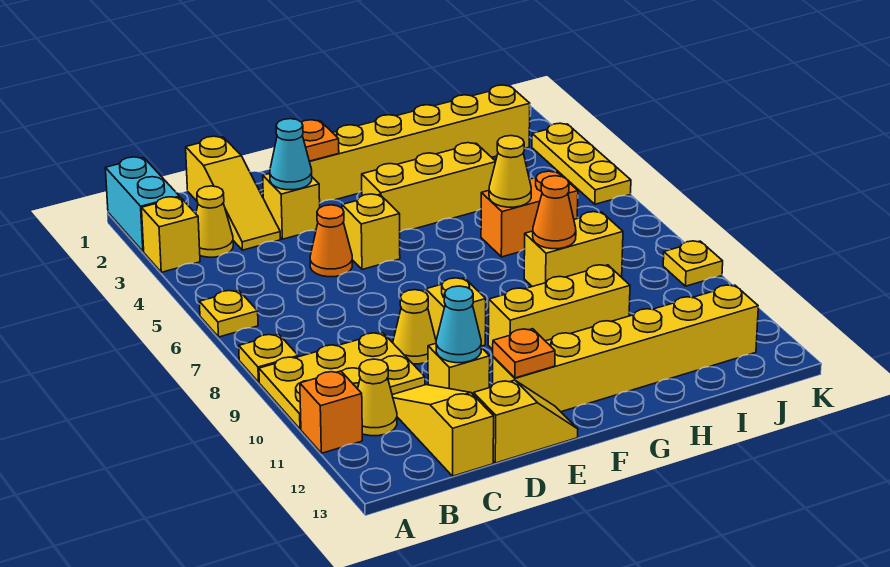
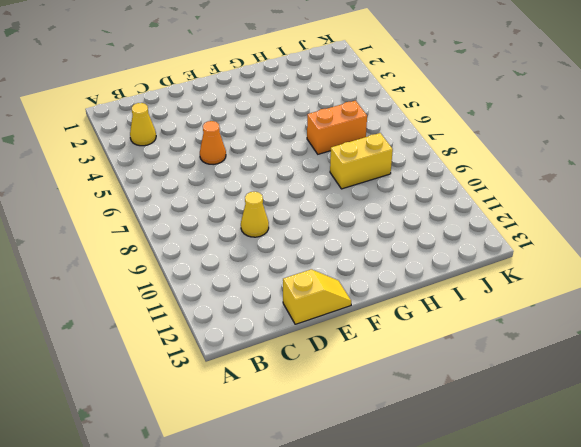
none -> cyan brick A1:A2 level 1
none -> yellow brick A3 level 1
none -> yellow plate A6 level 1
none -> yellow plate A8 level 1

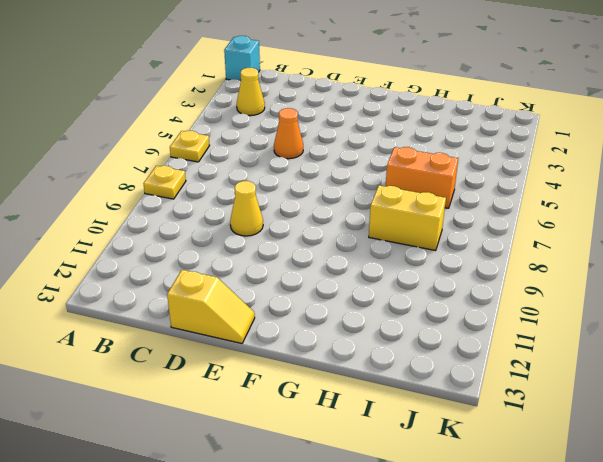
cyan brick A1 level 1 -> cyan brick A1:A2 level 1
none -> yellow brick A3 level 1
none -> yellow plate A9:C10 level 1
none -> orange brick A11 level 1
none -> yellow cone B11 level 1

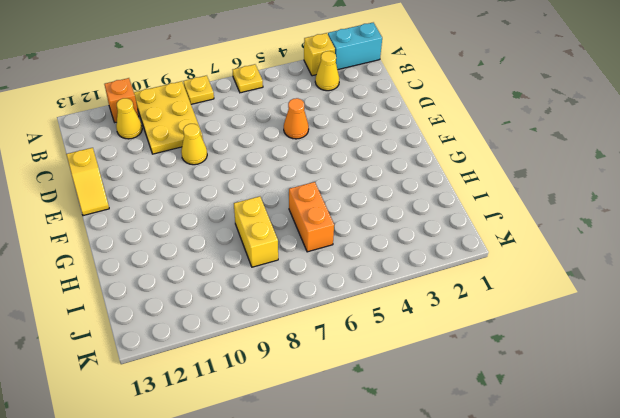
none -> yellow slope C1:C3 level 1 top 1
none -> yellow slope C11:C13 level 1 top 13
none -> yellow brick D3 level 1
none -> yellow brick D11 level 1

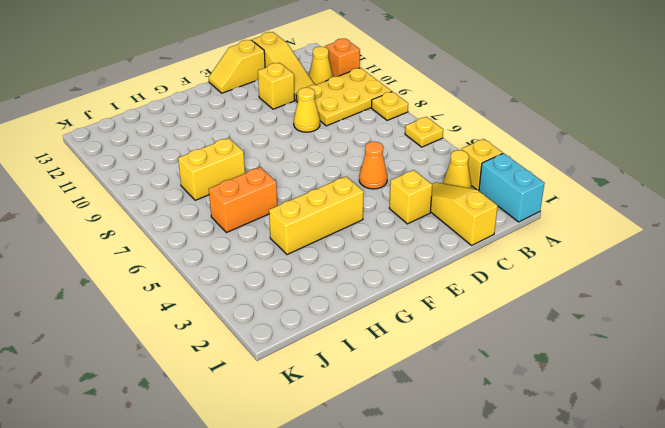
none -> yellow brick E2:J2 level 1
none -> yellow brick E5 level 1
none -> yellow brick E9 level 1
none -> yellow brick E12:J12 level 1

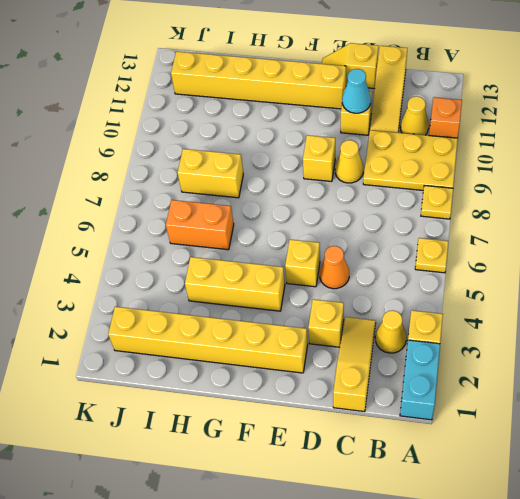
none -> yellow brick F10:H10 level 1
none -> yellow plate K3:K5 level 1
none -> yellow plate K9 level 1
none -> cyan cone D3 level 2

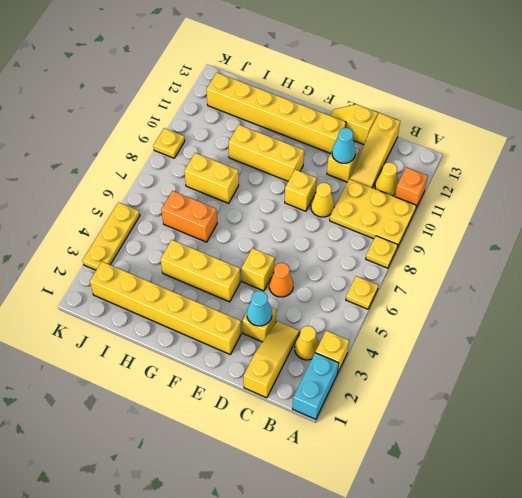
none -> orange plate E2 level 2
none -> orange plate E12 level 2
none -> yellow cone H6 level 2
none -> orange cone H8 level 2

